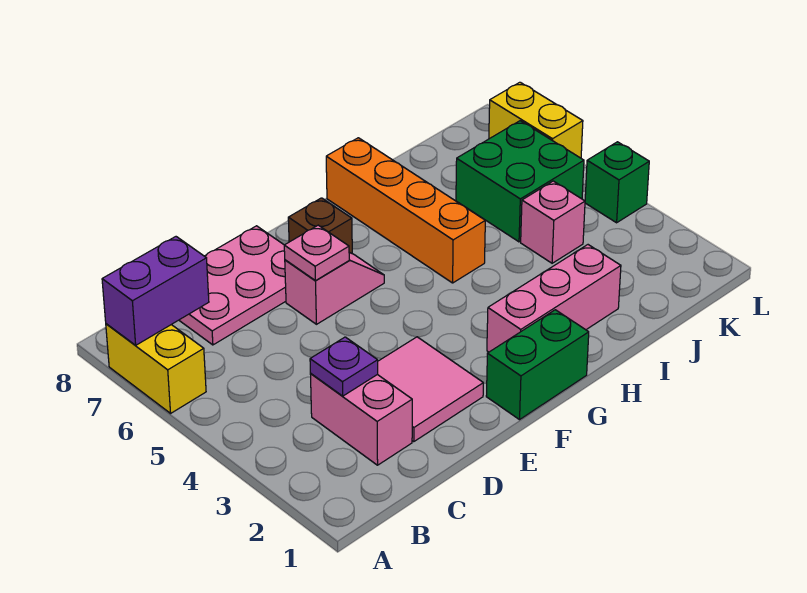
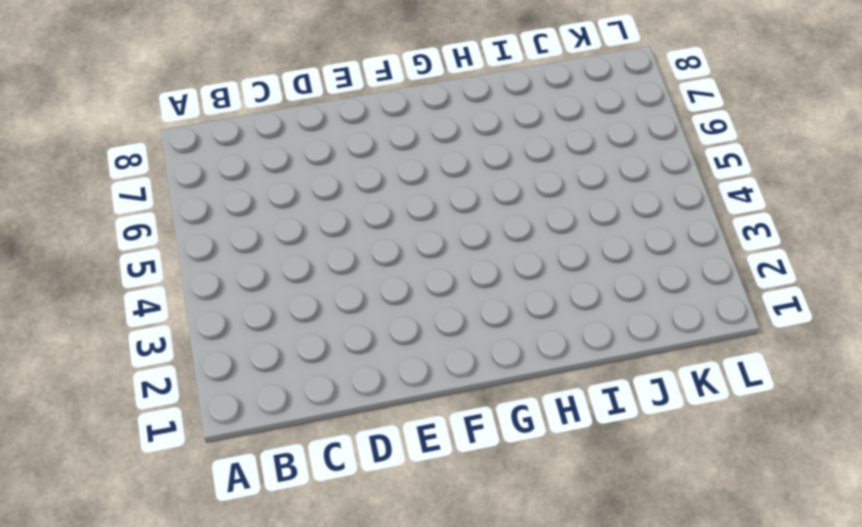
none -> yellow brick A6:A7 level 1
none -> pink brick C2:C3 level 1
none -> pink plate C7:E8 level 1

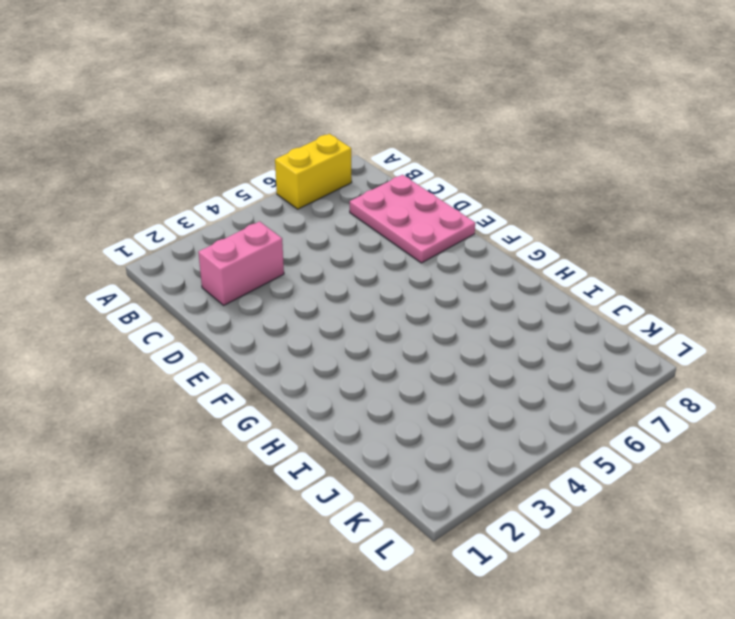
none -> pink tile D2:E3 level 1
none -> pink slope E6:F6 level 1 top E
none -> green brick F1:G1 level 1

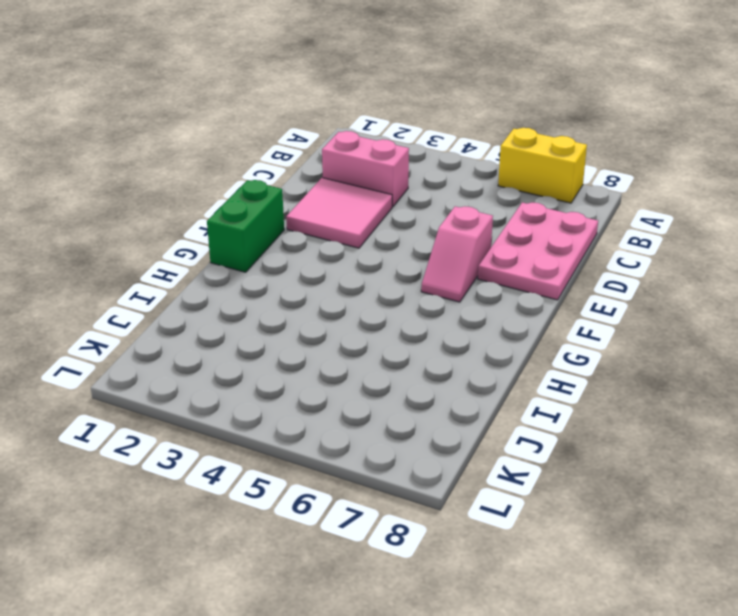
none -> brown brick F7 level 1
none -> pink brick G2:I2 level 1
none -> orange brick H5:H8 level 1

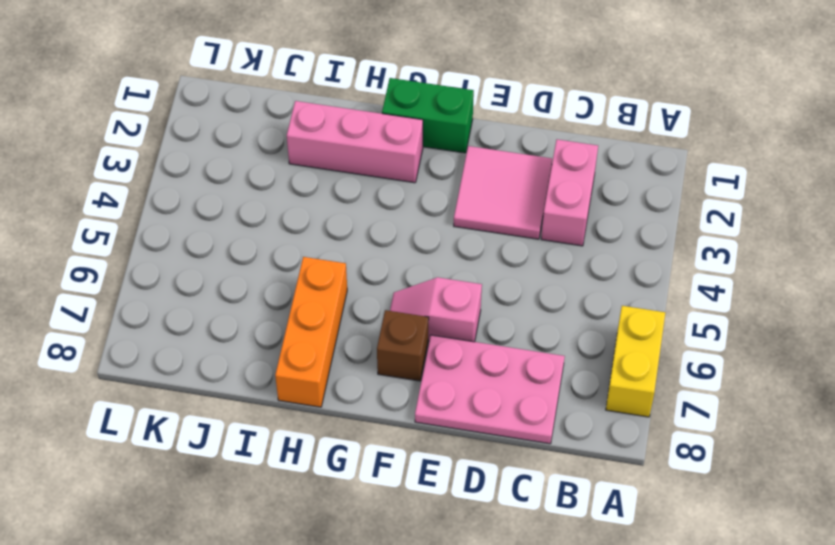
orange brick H6:H8 level 1 -> orange brick H5:H8 level 1
none -> pink brick J4 level 1
none -> green brick J5:K6 level 1
none -> green brick L4 level 1

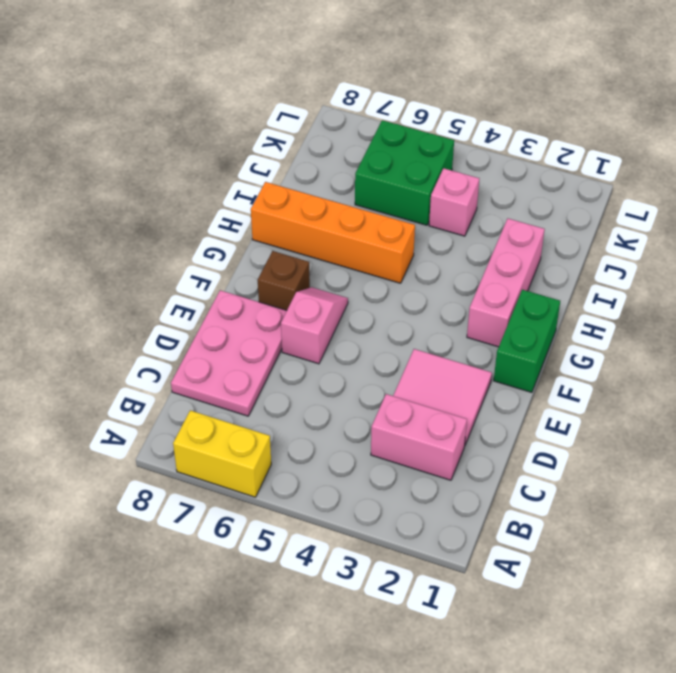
none -> green brick L4 level 1
none -> yellow brick L6:L7 level 1
none -> purple brick A7:B7 level 2

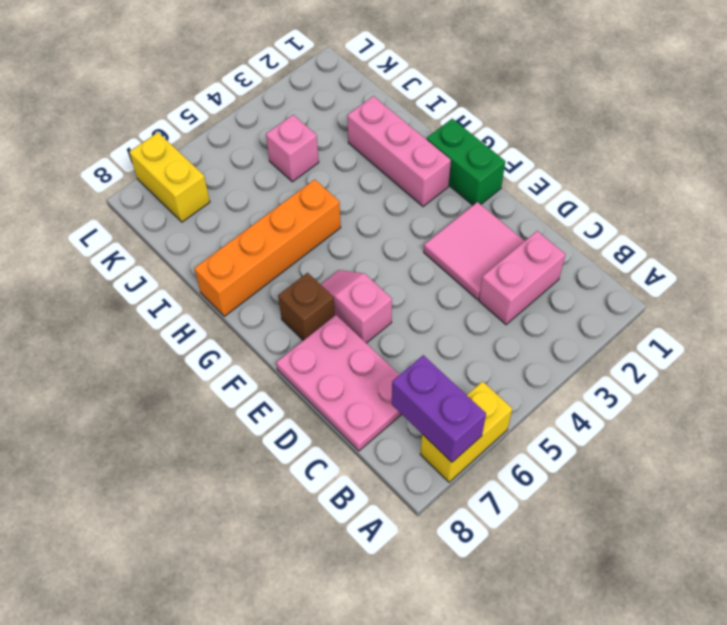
yellow brick K7:L7 level 1 -> yellow brick L6:L7 level 1
none -> green brick J5:K6 level 1
none -> green brick L4 level 1
none -> purple plate C3 level 2

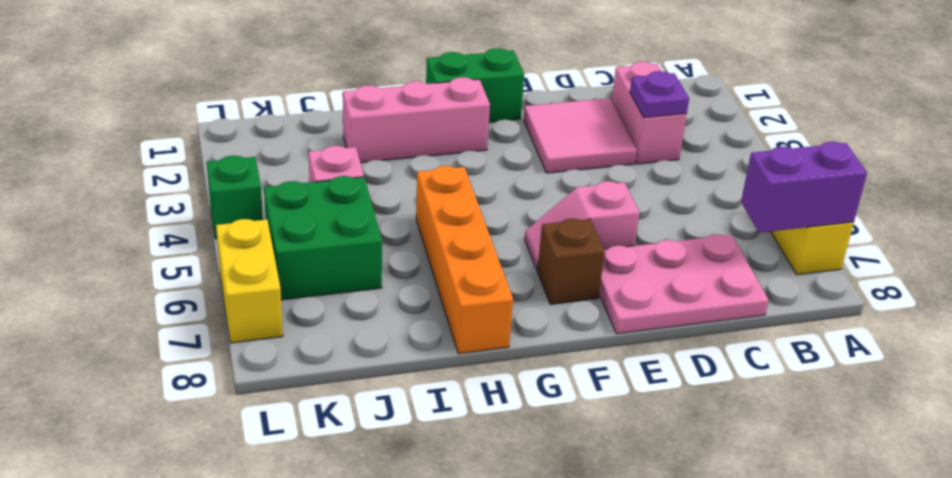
none -> pink plate E6 level 2

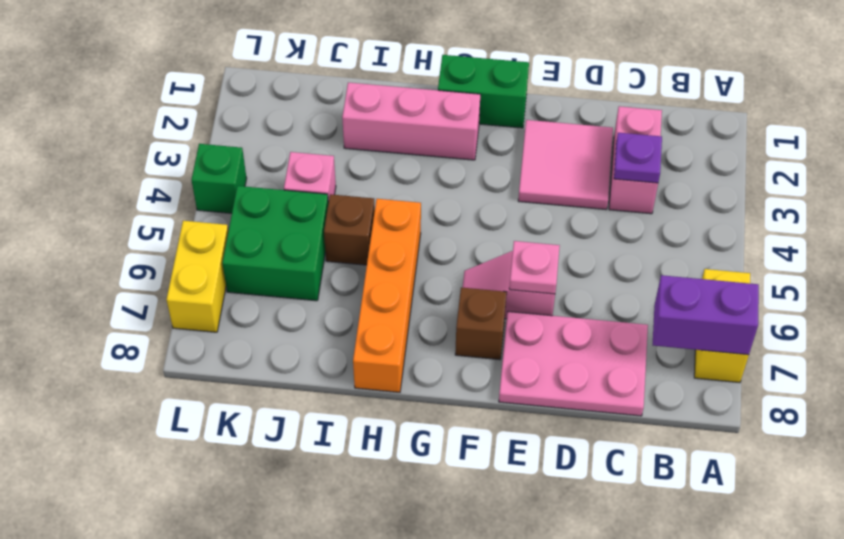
brown brick I5 level 1 -> none

